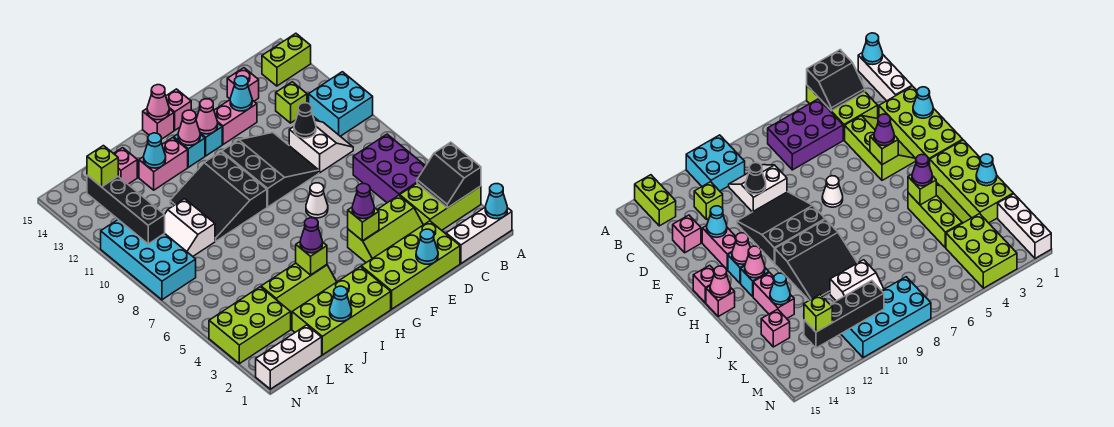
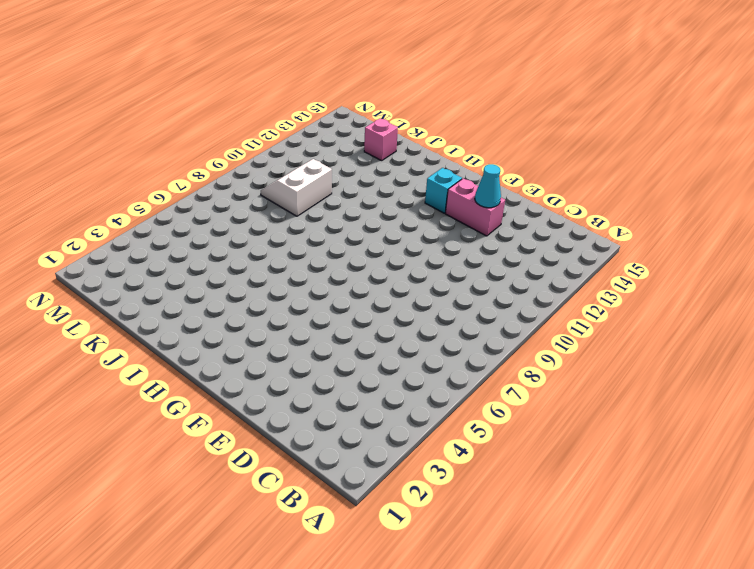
none -> white brick A1:C1 level 1
none -> lime brick A3:C4 level 1
none -> cyan brick A10:B11 level 1
none -> lime brick A14:B14 level 1

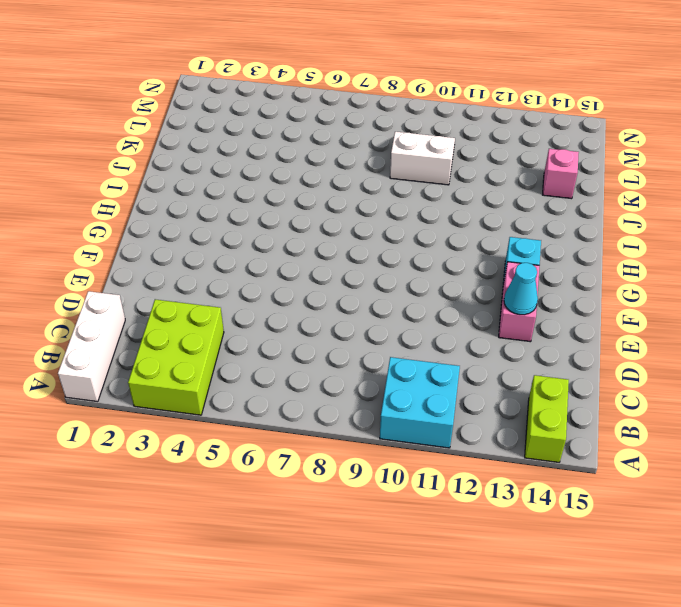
none -> purple brick B5:C7 level 1
none -> white slope C9:D10 level 1 top D
none -> lime brick C12 level 1
none -> lime brick D1:G2 level 1

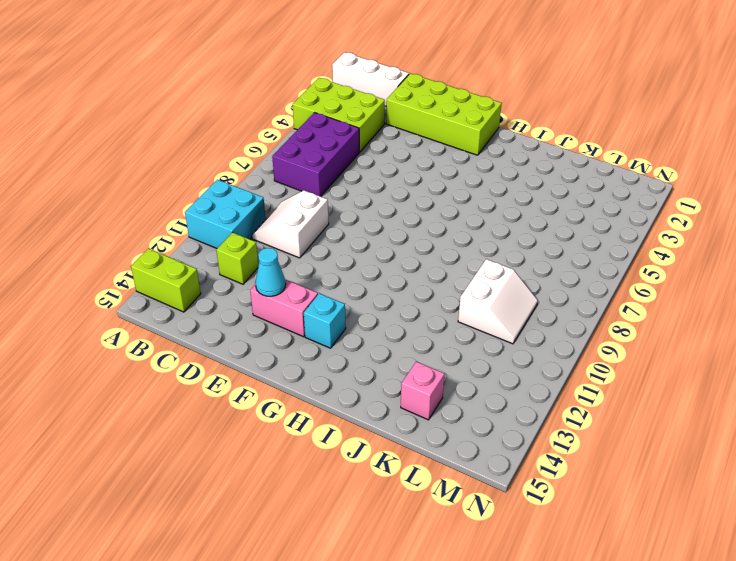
none -> lime slope D3:F4 level 1 top 4
none -> pink brick D14 level 1
none -> black slope E9:G11 level 1 top G
none -> white cone F7 level 1

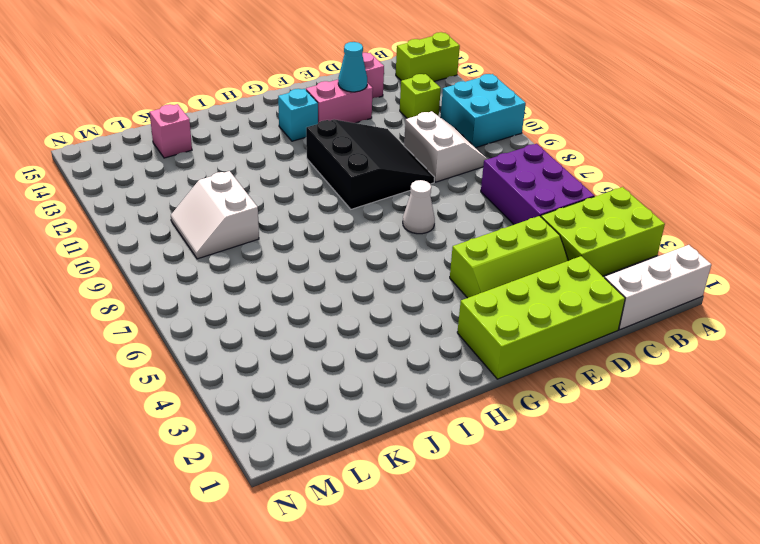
none -> pink brick G15 level 1
none -> lime brick H1:K2 level 1
none -> black slope H9:J11 level 1 top H
none -> cyan brick H13 level 1

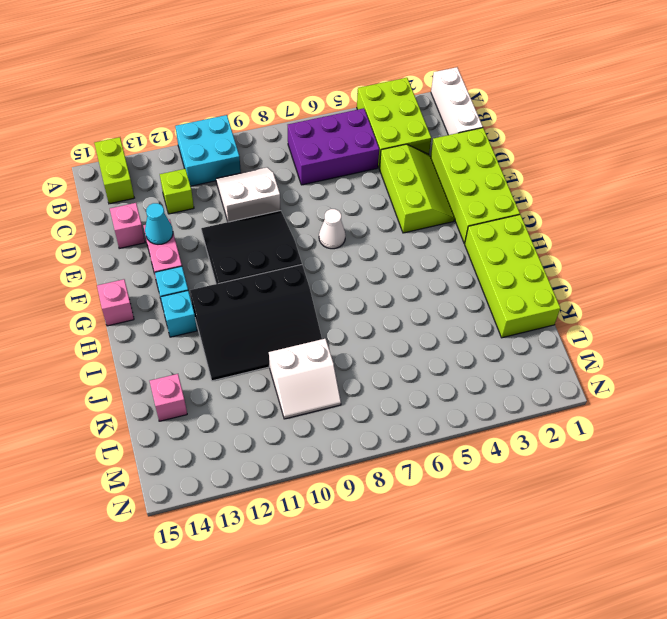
black slope H9:J12 level 1 top H -> black slope H9:J11 level 1 top H
none -> pink brick H15 level 1
none -> lime slope I3:K4 level 1 top 4
none -> pink brick I13:J13 level 1
none -> white brick L1:N1 level 1

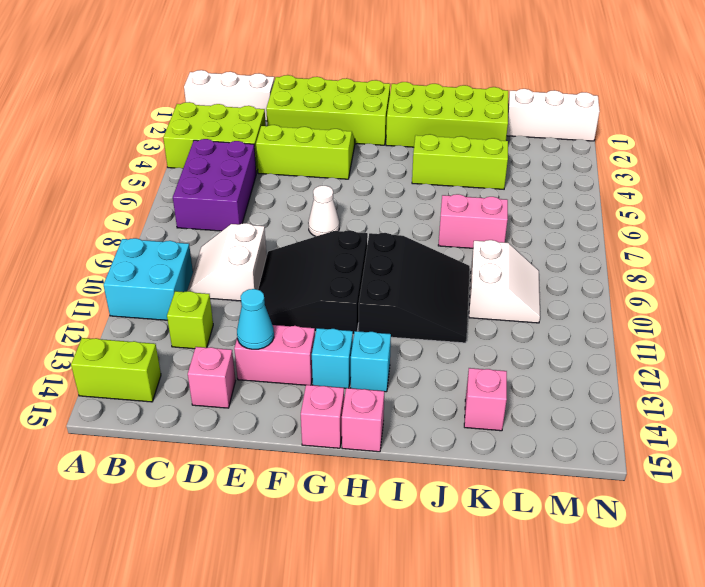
pink brick J7:K7 level 1 -> pink brick I13:J13 level 1
none -> lime brick L3:N4 level 1
none -> cyan brick M8:N11 level 1
none -> cyan cone A1 level 2
none -> black slope A3:B4 level 2 top A

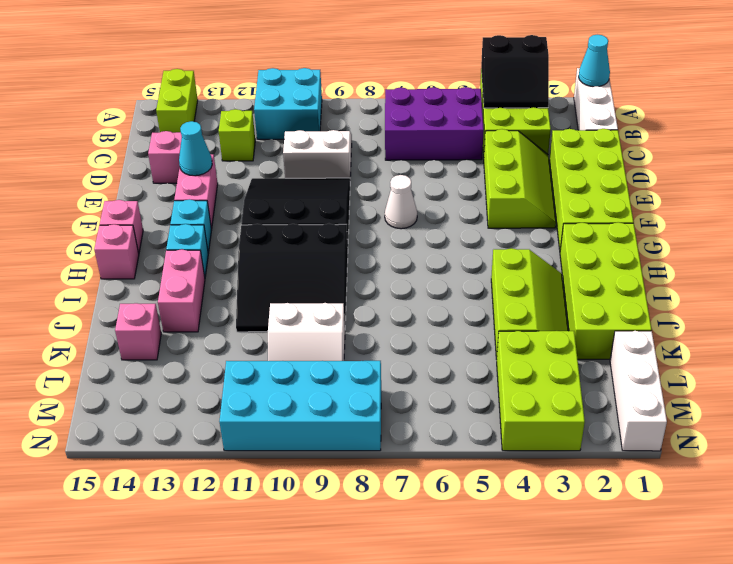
none -> black cone D10 level 2
none -> cyan cone E1 level 2
none -> lime brick F4 level 2
none -> pink cone G13 level 2

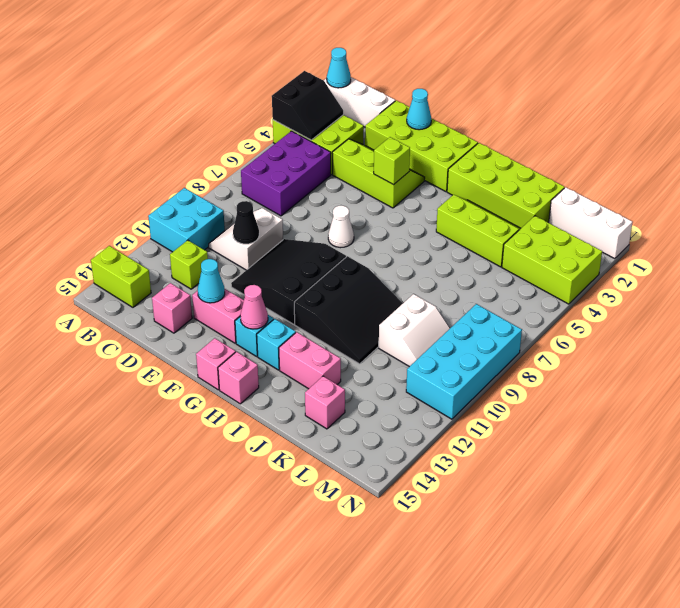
none -> pink cone H13 level 2
none -> pink cone H15 level 2
none -> lime brick I4 level 2
none -> cyan cone J1 level 2

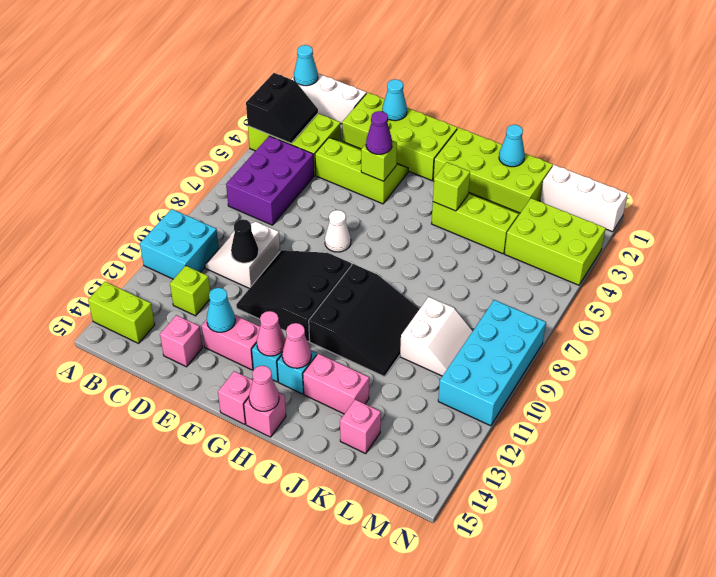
none -> cyan cone J13 level 2
none -> black brick M10:M13 level 2
none -> purple cone I4 level 3
none -> lime brick M13 level 3

